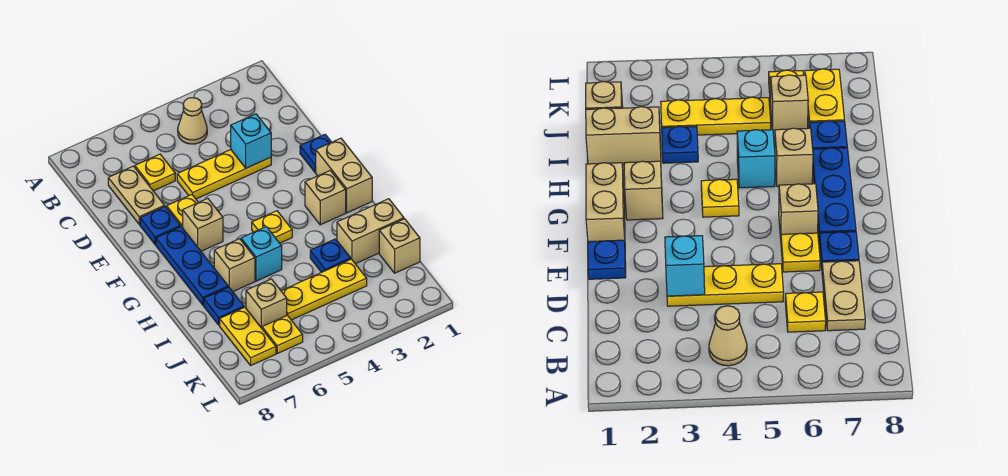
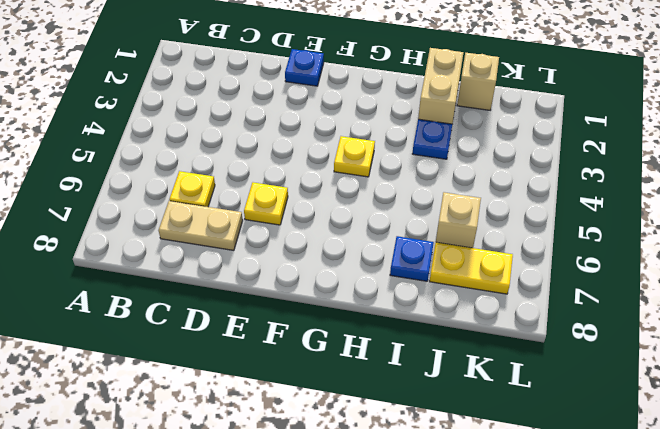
none -> tan cone B4 level 1
none -> yellow plate D3:D5 level 1
none -> blue plate E7 level 1

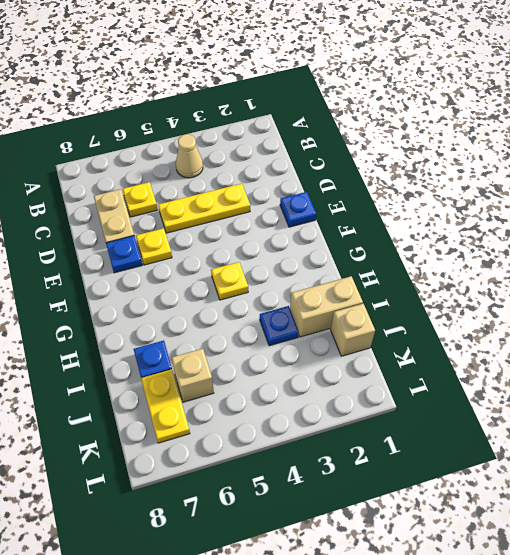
none -> tan brick F1:G1 level 1
none -> tan brick F6 level 1
none -> blue plate F7:H7 level 1

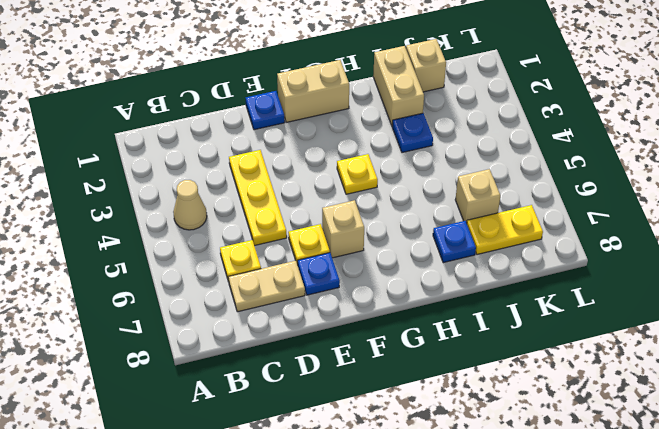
none -> blue plate F7:H7 level 1
none -> tan brick G2 level 1
none -> cyan brick H5 level 1

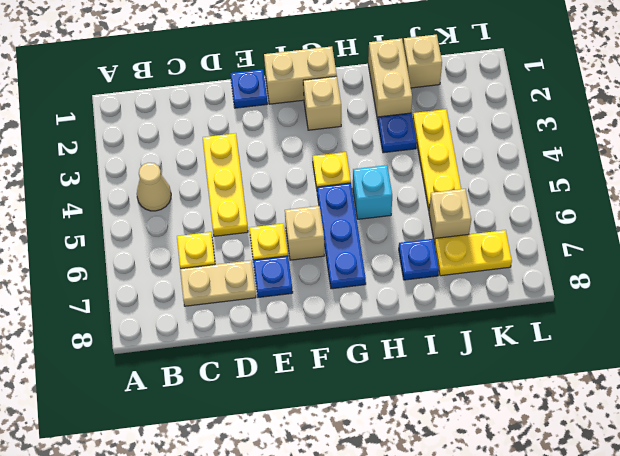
blue plate G5:G7 level 1 -> blue plate F7:H7 level 1
none -> tan brick H6 level 1
none -> yellow plate K6 level 1
none -> cyan brick D3 level 2

